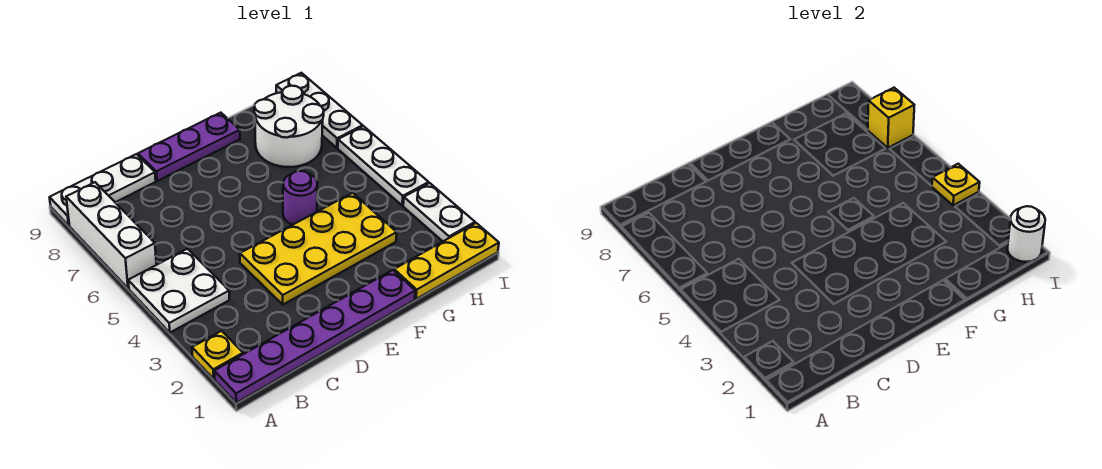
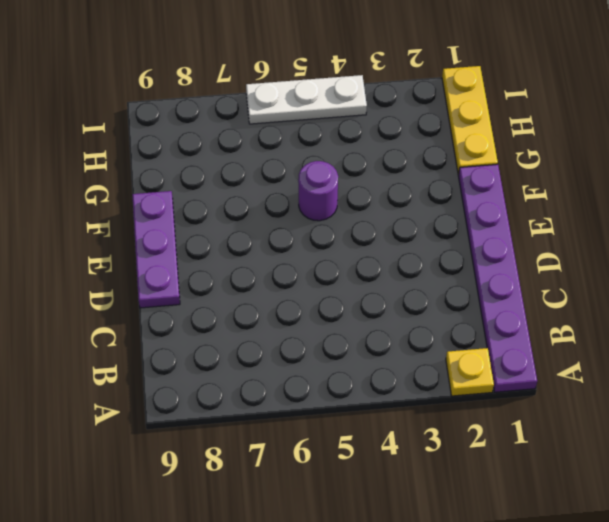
none -> white plate A4:B5 level 1
none -> white brick A6:A8 level 1
none -> white plate A9:C9 level 1

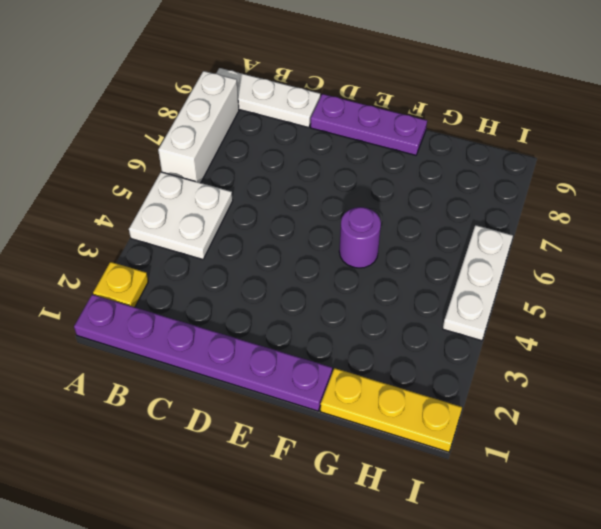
none -> yellow plate D3:G4 level 1
none -> white round brick G7:H8 level 1
none -> white plate I2:I3 level 1

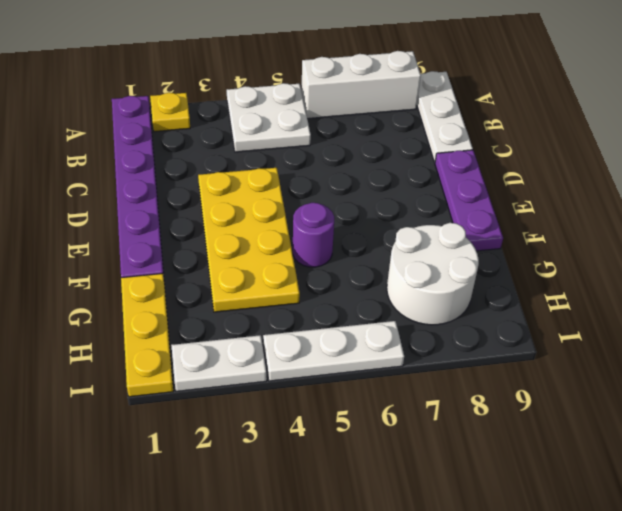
none -> white plate I7:I9 level 1
none -> white round brick I1 level 2
none -> yellow plate I4 level 2

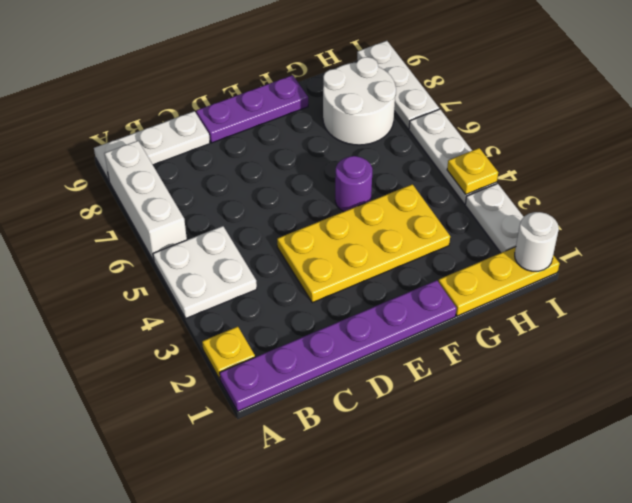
none -> yellow brick I7 level 2

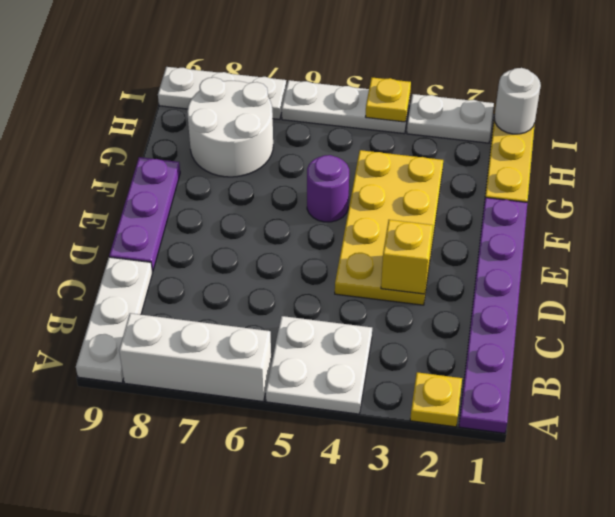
yellow brick D3 level 2 -> yellow brick I7 level 2

